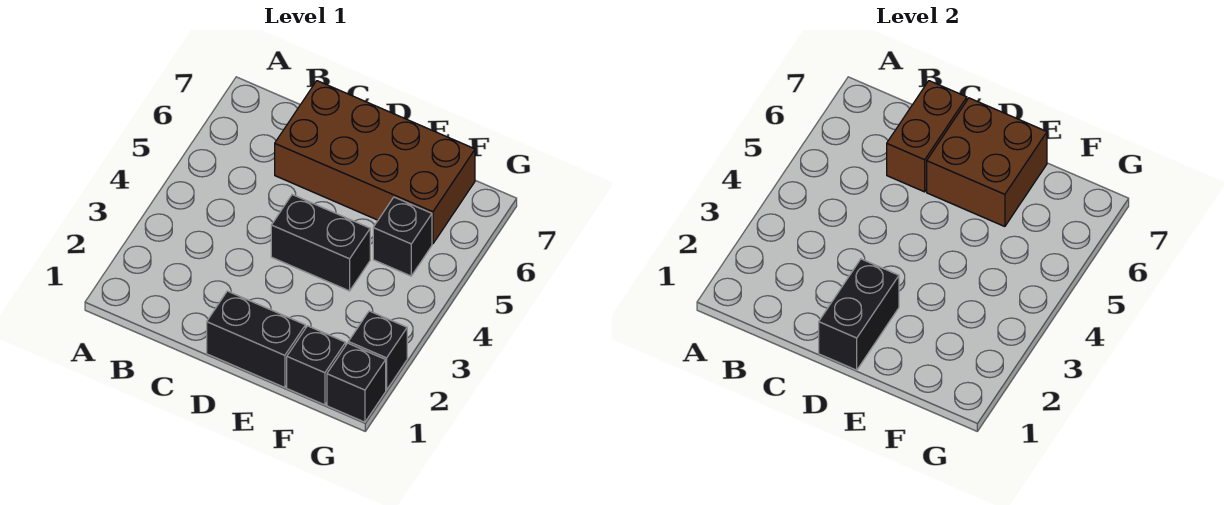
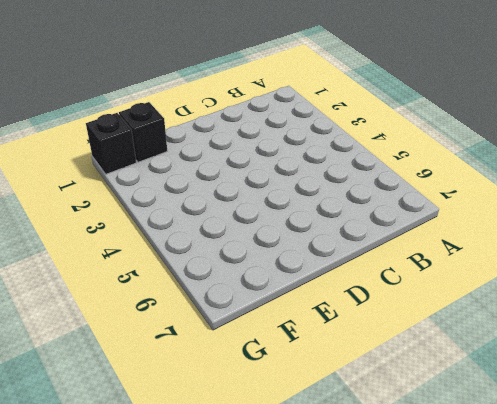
none -> brown brick C6:F7 level 1
none -> black brick D1:E1 level 1

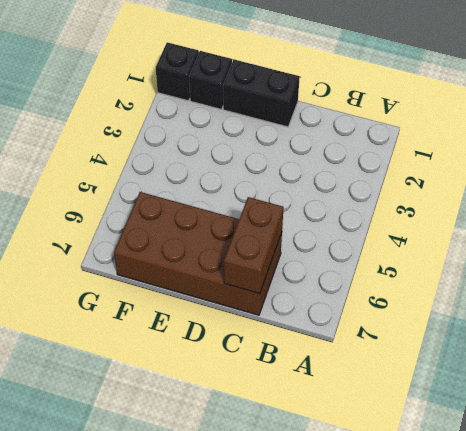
none -> black brick D4:E4 level 1
none -> black brick F5 level 1

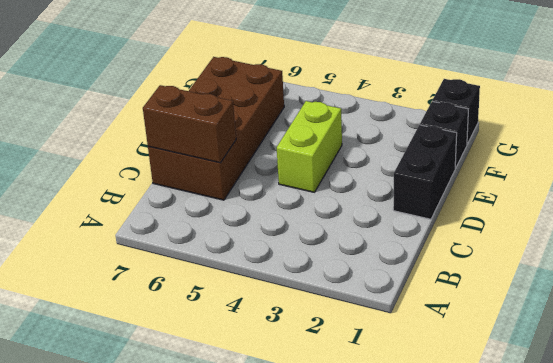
lime brick D4:E4 level 1 -> black brick D4:E4 level 1
none -> black brick F5 level 1
none -> black brick G2 level 1

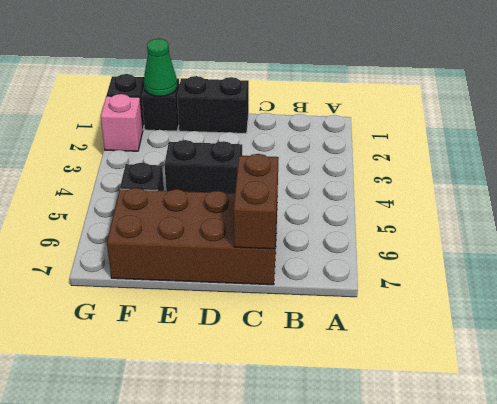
green cone F1 level 2 -> none
pink brick G2 level 1 -> black brick G2 level 1
none -> black brick D1:D2 level 2
none -> brown brick D6:E7 level 2

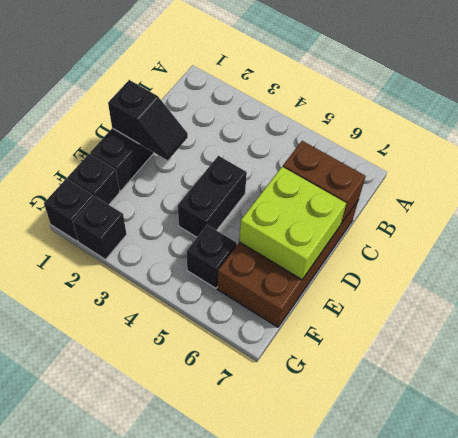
black slope D1:D2 level 2 top 1 -> black brick D1:D2 level 2
lime brick D6:E7 level 2 -> brown brick D6:E7 level 2

